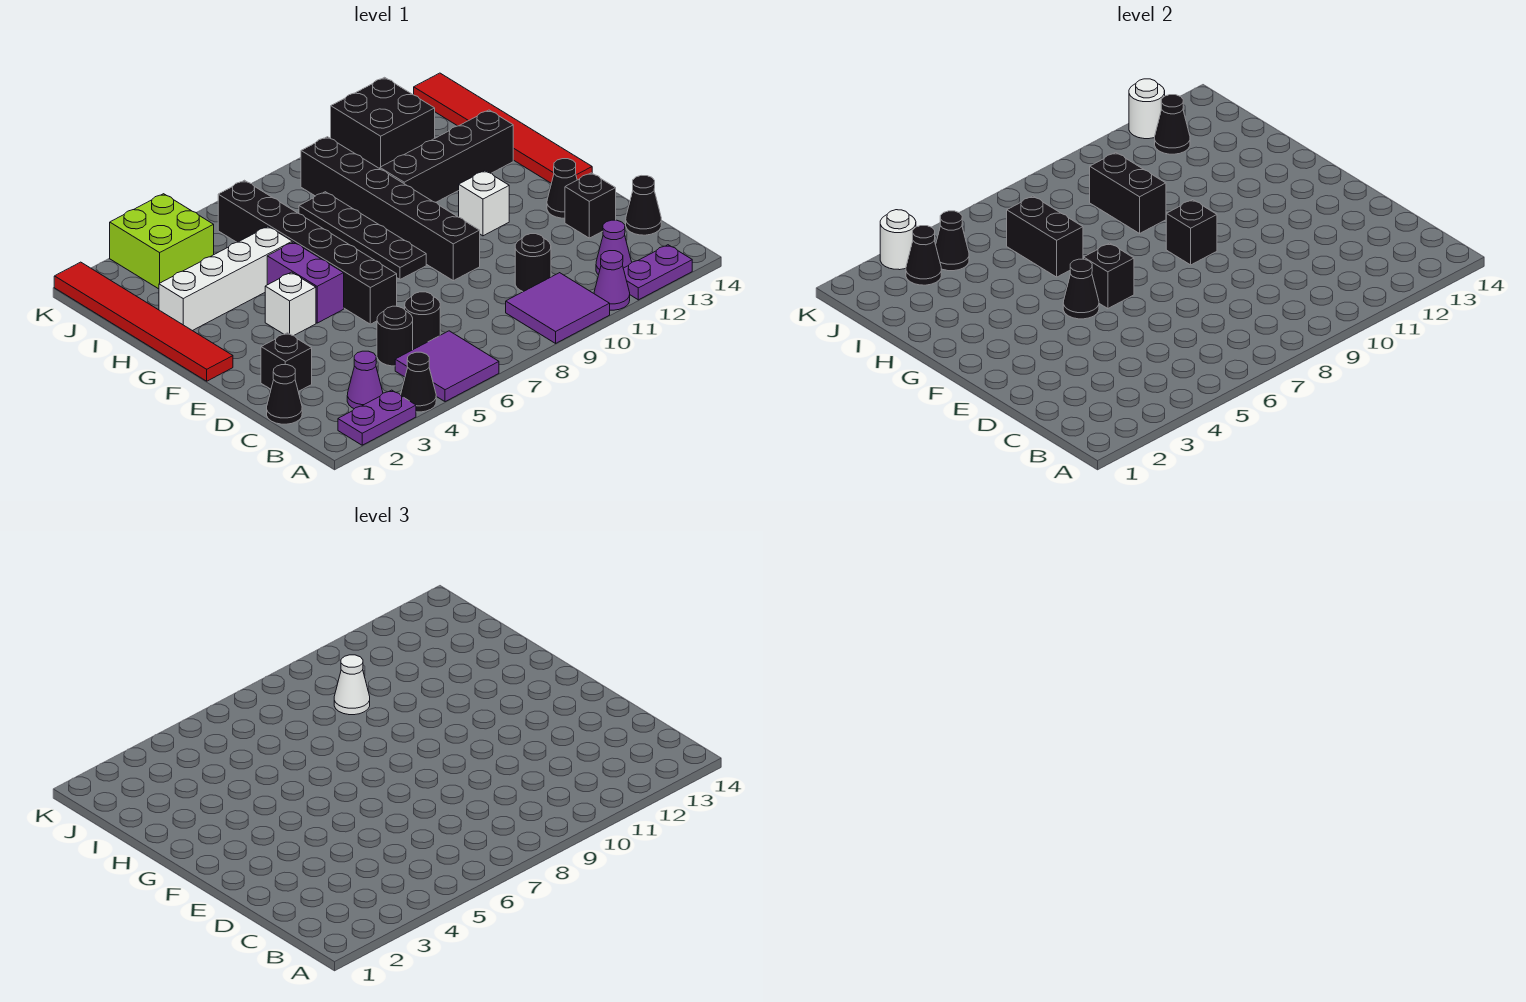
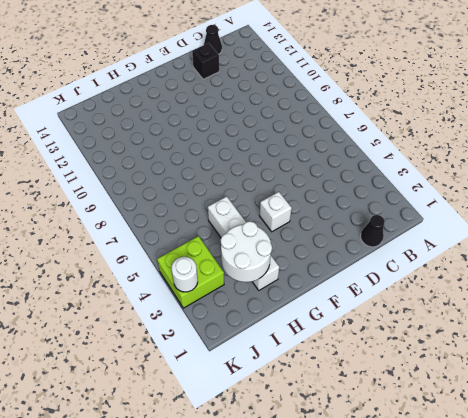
white round brick H2:I3 level 2 -> none
none -> purple plate A2:A3 level 1
none -> black cone A4 level 1
none -> purple tile A5:B6 level 1
none -> purple tile A9:B10 level 1

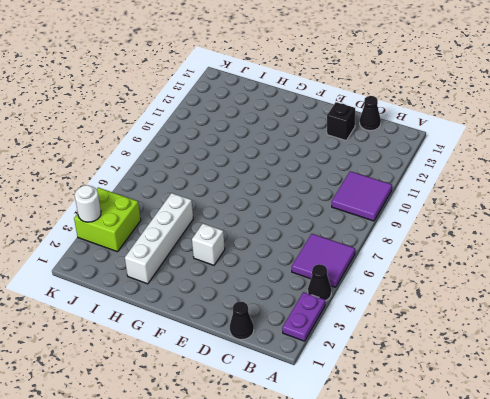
none -> purple cone A11 level 1
none -> purple plate A12:A13 level 1
none -> purple cone B3 level 1
none -> purple cone B12 level 1

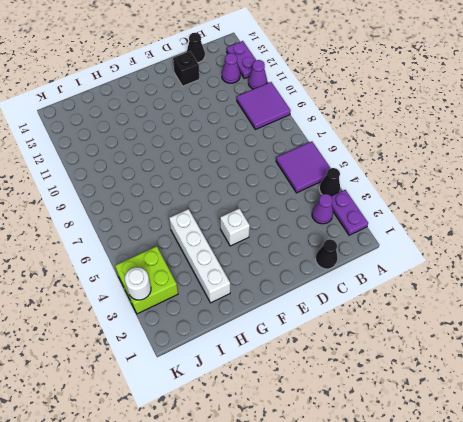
none -> black round brick C5 level 1
none -> black round brick C6 level 1
none -> black round brick C10 level 1
none -> black brick D2 level 1

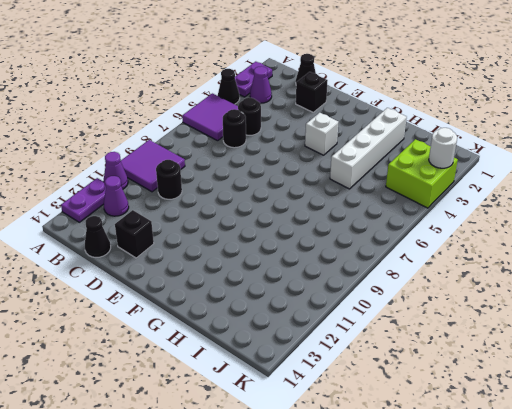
none -> black brick E6:J6 level 1
none -> black brick E9:J9 level 1
none -> black cone E13 level 1
none -> red tile F1:K1 level 1

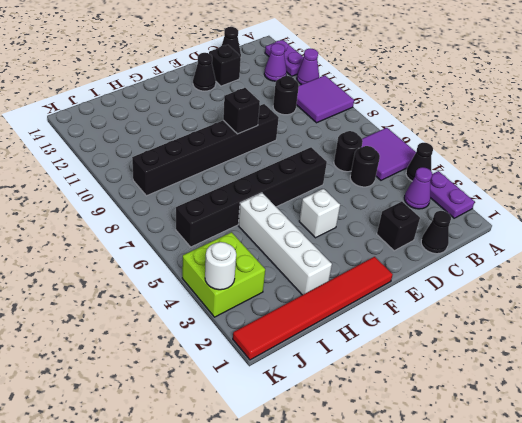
none -> purple brick F5:G5 level 1
none -> black plate F8:I8 level 1
none -> white brick F11 level 1
none -> red tile F14:K14 level 1

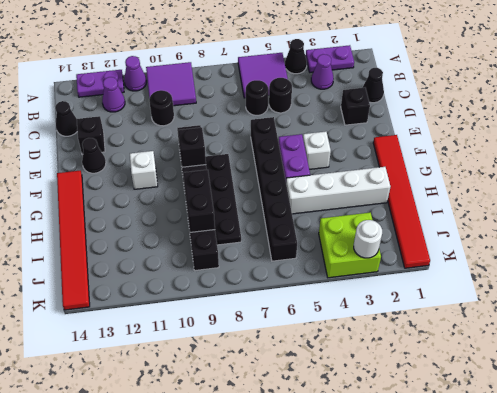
none -> black brick H10:H13 level 1
none -> black brick J11:K12 level 1
none -> black cone F5 level 2
none -> black brick F6 level 2

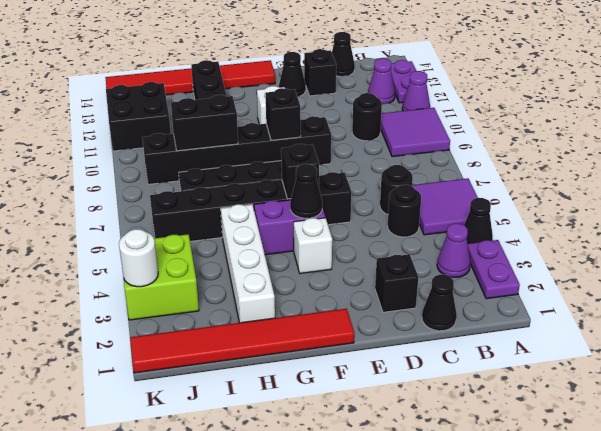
none -> black brick H6:I6 level 2
none -> black cone J3 level 2
none -> black cone J4 level 2
none -> black cone J12 level 2

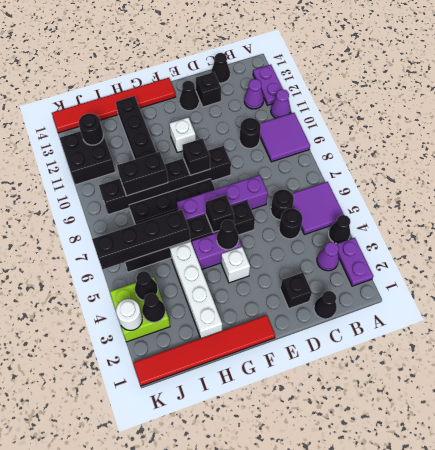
purple brick D7:G7 level 1 -> none
black brick H6:K6 level 2 -> black brick H6:I6 level 2
black round brick J12 level 2 -> black cone J12 level 2
none -> white round brick K12 level 2
none -> white cone I9 level 3

